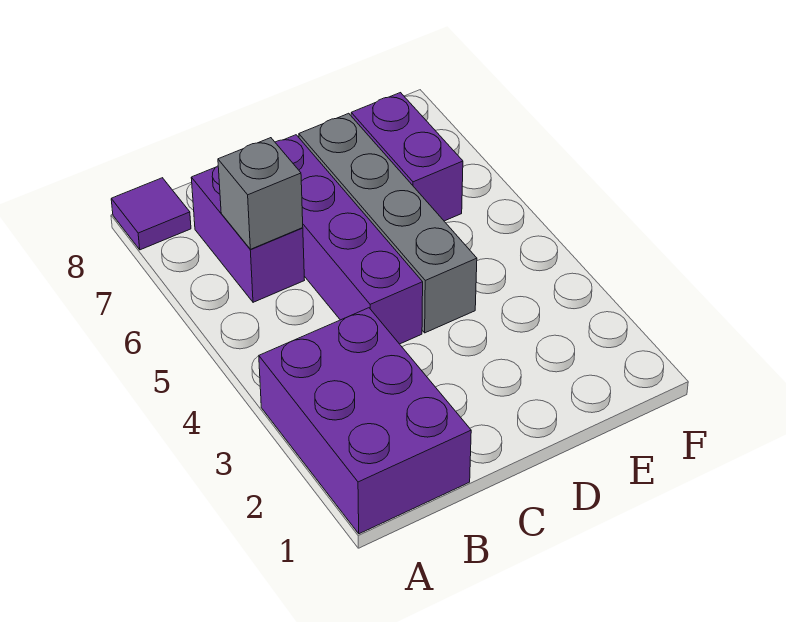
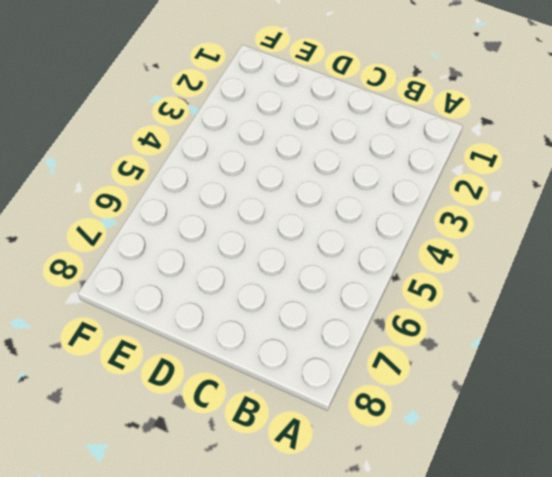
none -> purple brick A1:B3 level 1
none -> purple tile A8 level 1

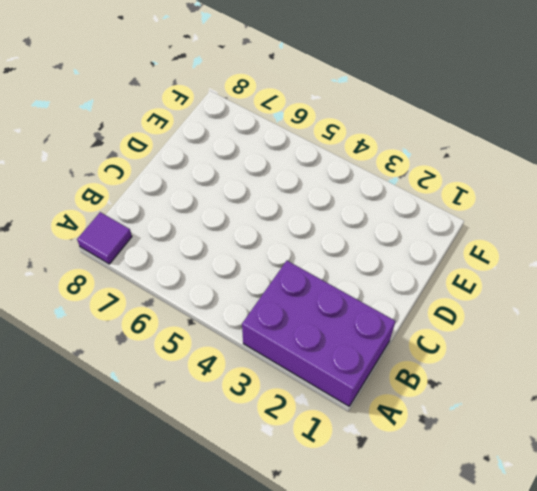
none -> purple brick B6:B7 level 1
none -> purple brick C4:C7 level 1

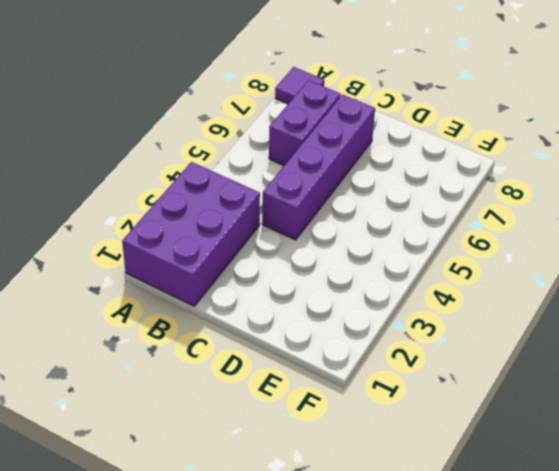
none -> grey brick D4:D7 level 1
none -> purple brick E6:E7 level 1

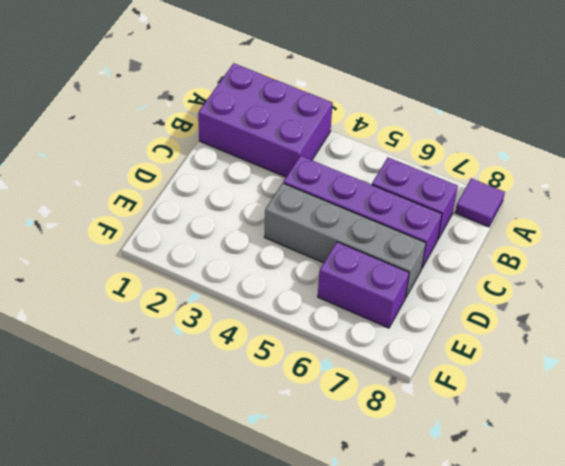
none -> grey brick B6 level 2

